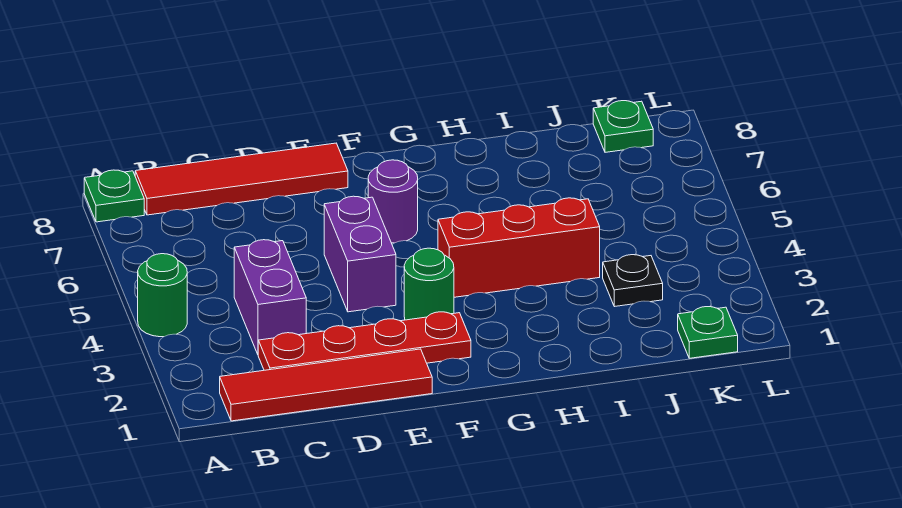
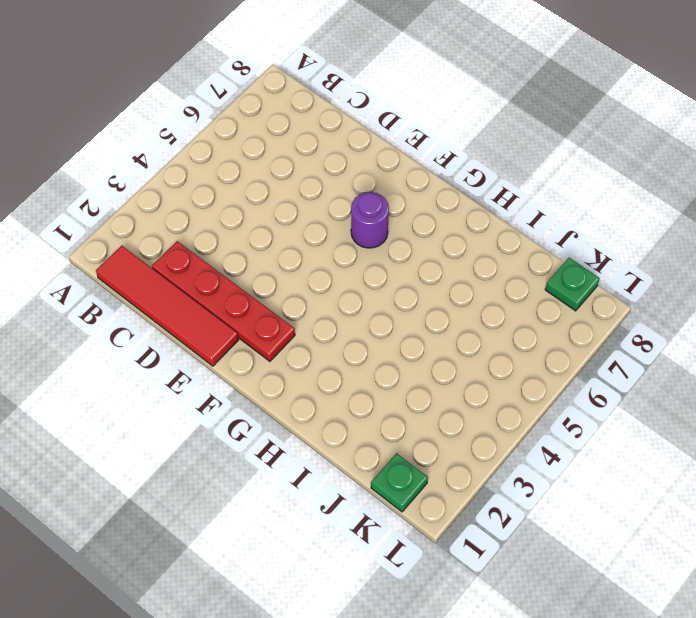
none -> green round brick A4 level 1
none -> green plate A8 level 1
none -> red tile B8:E8 level 1

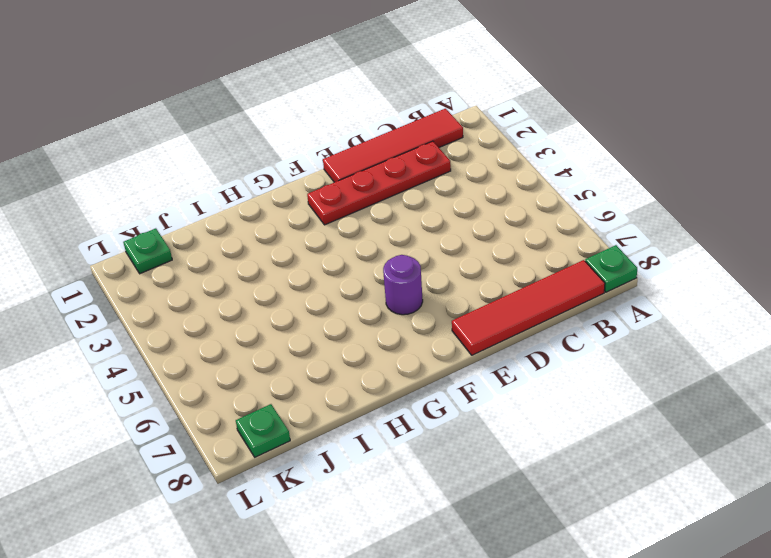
none -> green round brick A4 level 1
none -> purple brick C3:C4 level 1
none -> purple brick E4:E5 level 1

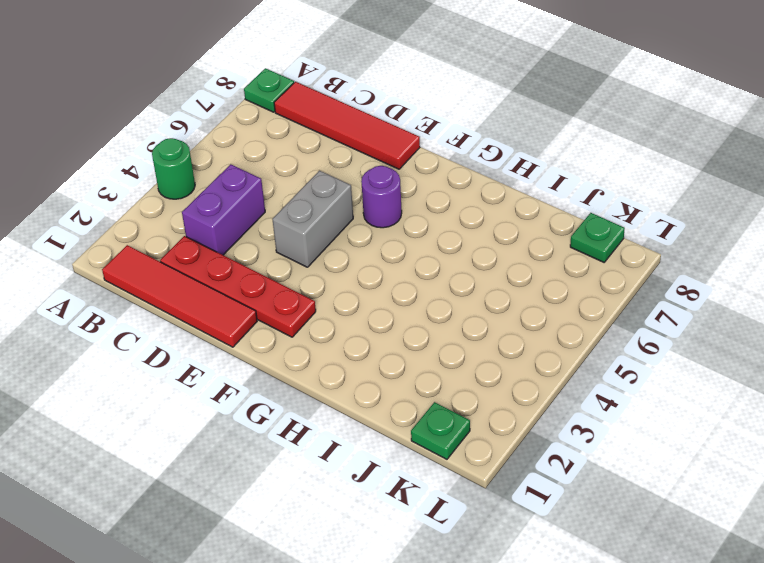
grey brick E4:E5 level 1 -> purple brick E4:E5 level 1
none -> green round brick F3 level 1
none -> red brick G4:I4 level 1
none -> black plate J3 level 1

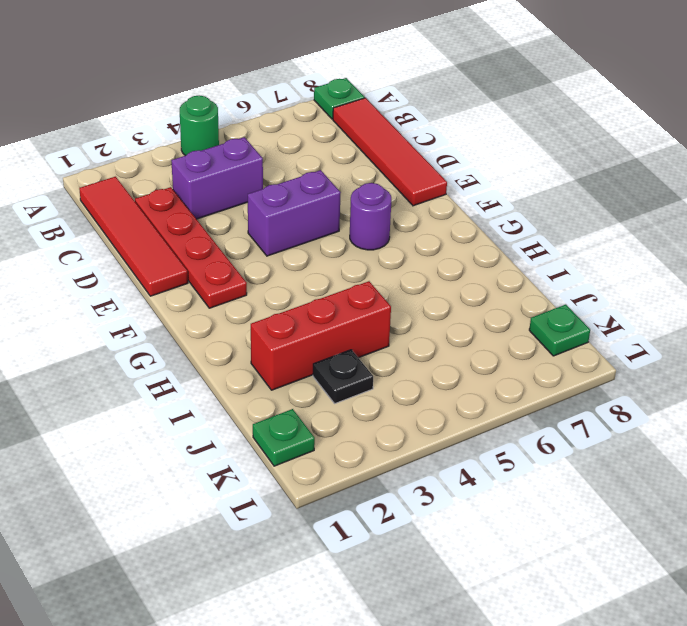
red brick I2:I4 level 1 -> red brick G4:I4 level 1
none -> green round brick F3 level 1

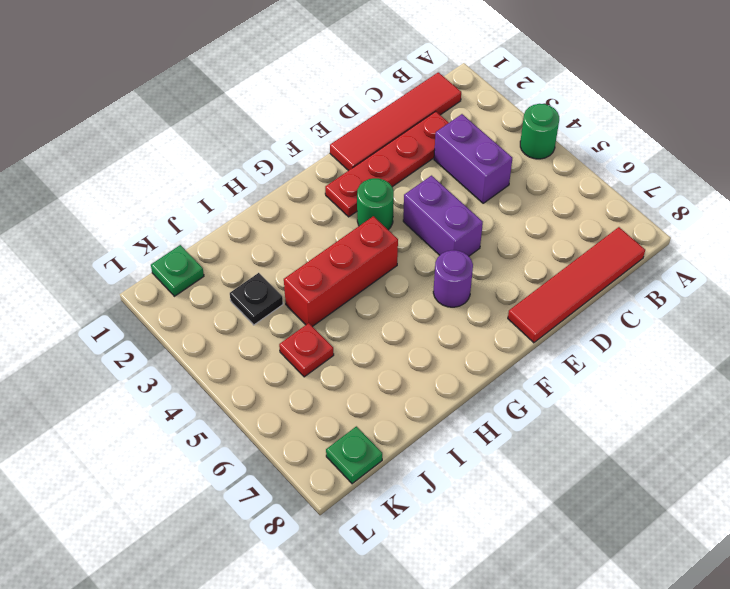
red plate J5 level 1 -> none
none -> green plate A8 level 1

